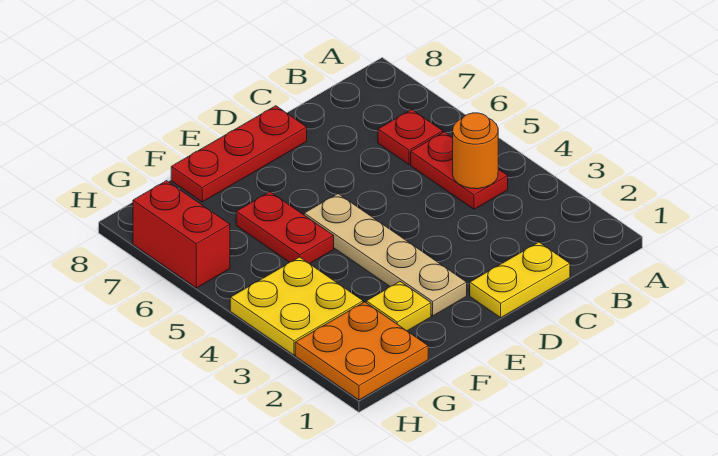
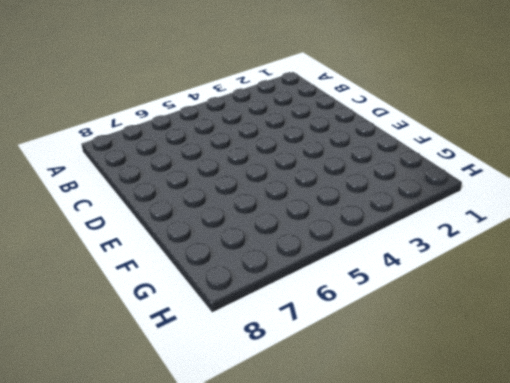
none -> red plate B4:B5 level 1
none -> red plate B6 level 1

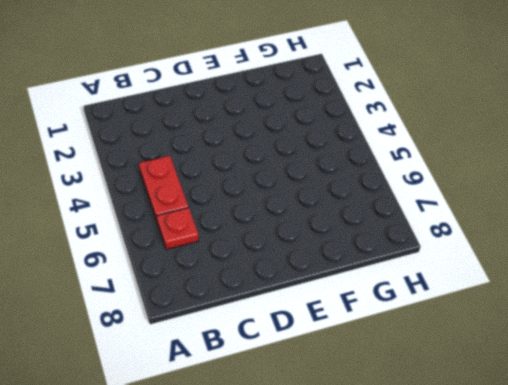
none -> yellow plate C1:D1 level 1
none -> red plate D8:F8 level 1

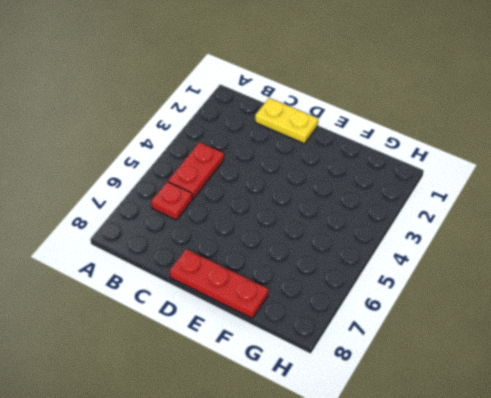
none -> tan plate E2:E5 level 1
none -> yellow plate F2 level 1

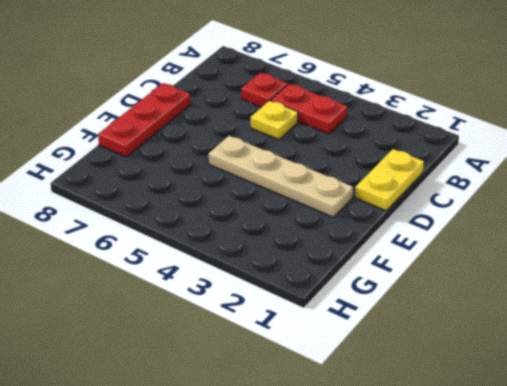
yellow plate C5 level 1 -> yellow plate F2 level 1
none -> red plate F5:F6 level 1
none -> orange plate G1:H2 level 1

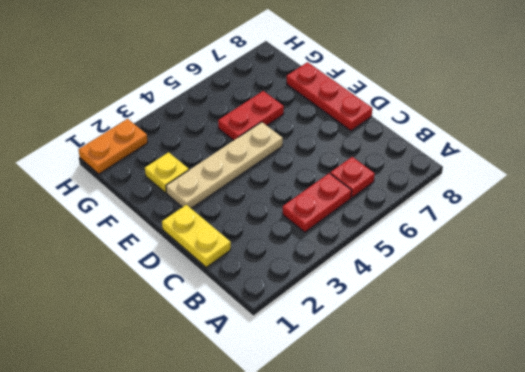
orange plate H1:H2 level 1 -> orange plate G1:H2 level 1
none -> yellow plate G3:H4 level 1
none -> red brick H6:H7 level 1

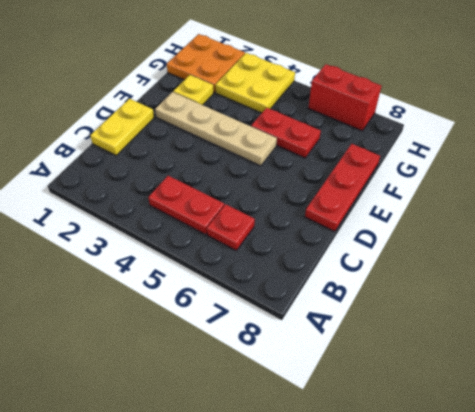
none -> orange round brick B4 level 2

